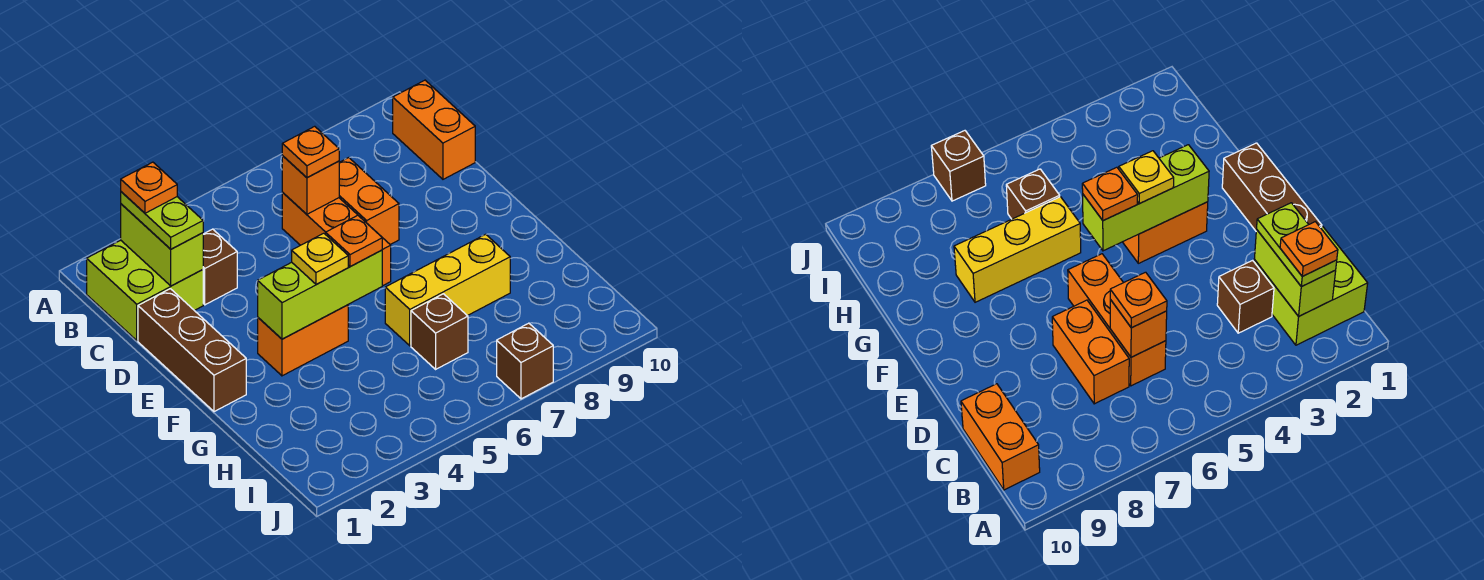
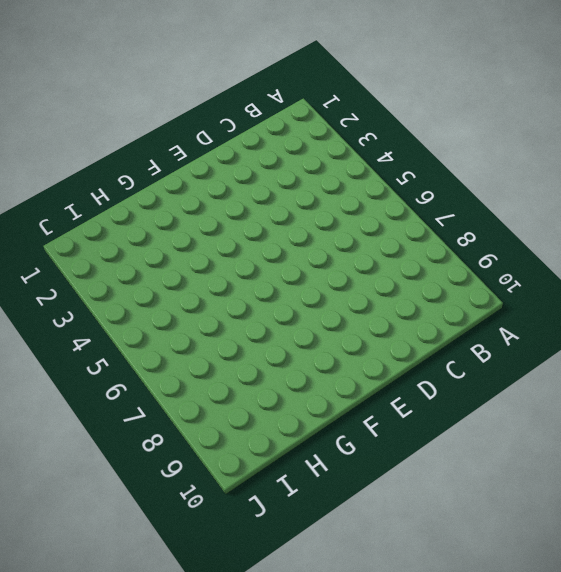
none -> lime brick B1:C2 level 1
none -> orange brick B10:C10 level 1
none -> brown brick C3 level 1

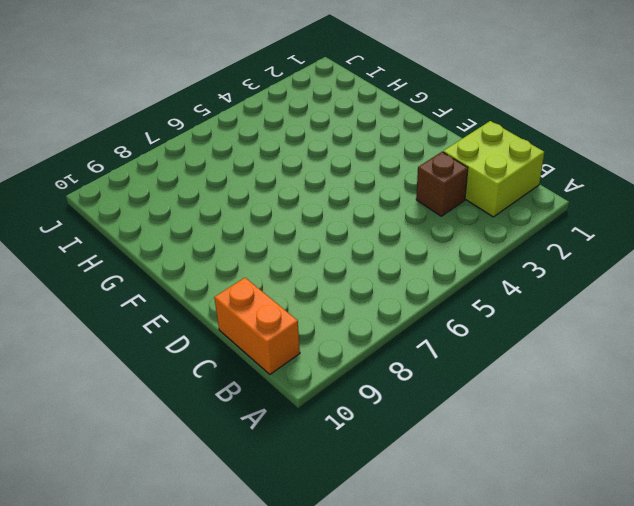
none -> orange brick C6:E6 level 1
none -> orange brick C7:D7 level 1
none -> brown brick D1:F1 level 1

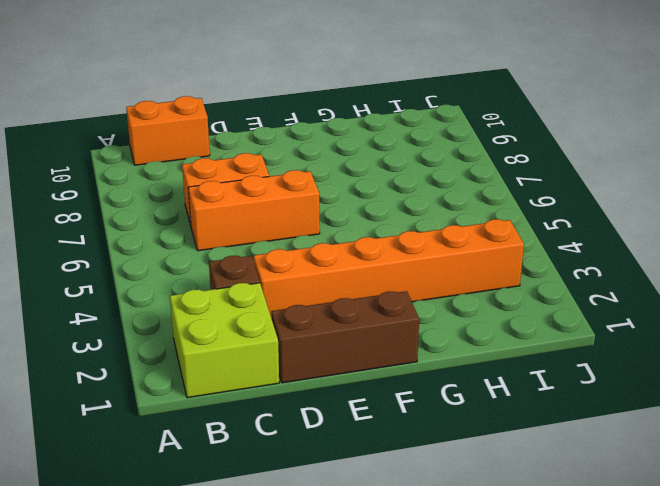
orange brick D3:I3 level 1 -> orange brick F3:F4 level 1
none -> yellow brick G6:G8 level 1
none -> brown brick H6 level 1
none -> brown brick J7 level 1

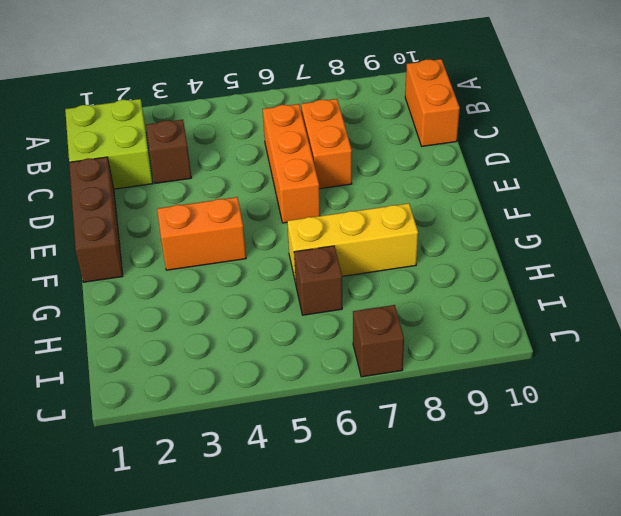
none -> lime brick B2:C2 level 2
none -> orange brick C6 level 2
none -> lime brick F3:F5 level 2

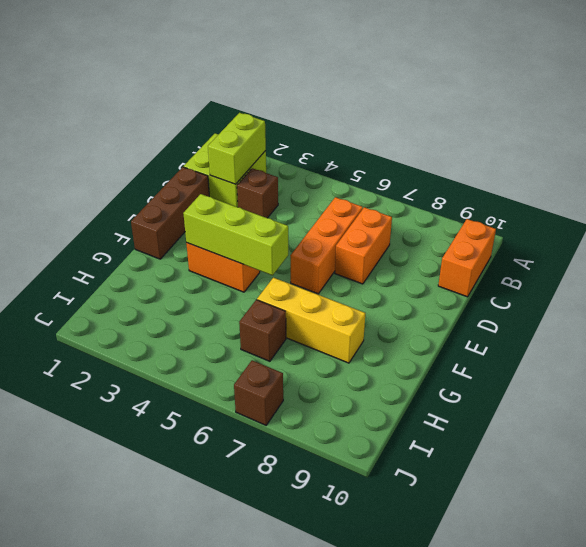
none -> orange brick C6 level 2
none -> lime plate B2:C2 level 3
none -> orange plate C6 level 3

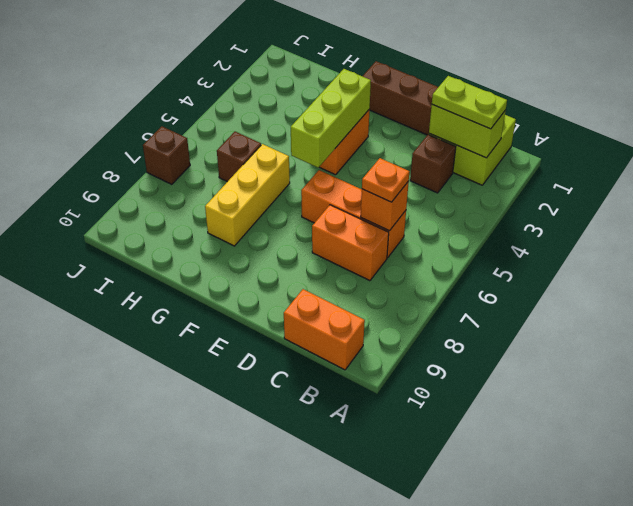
none -> yellow plate F4 level 3
none -> orange plate F5 level 3
none -> orange plate B2 level 4

